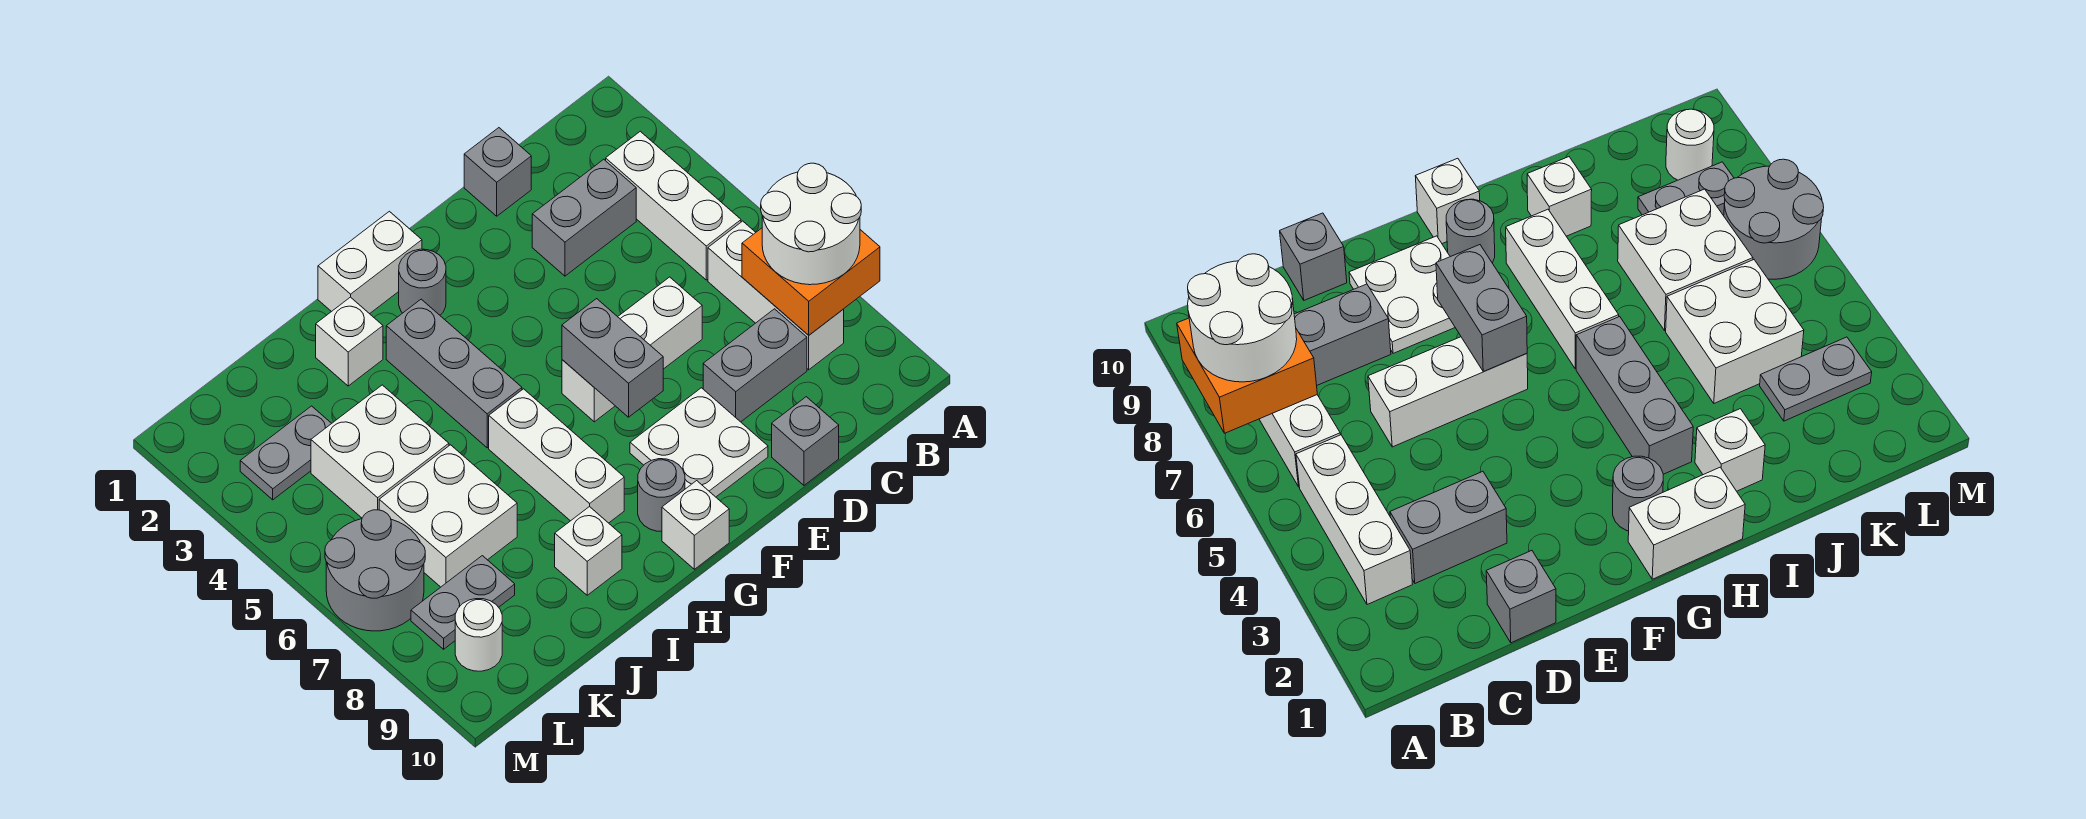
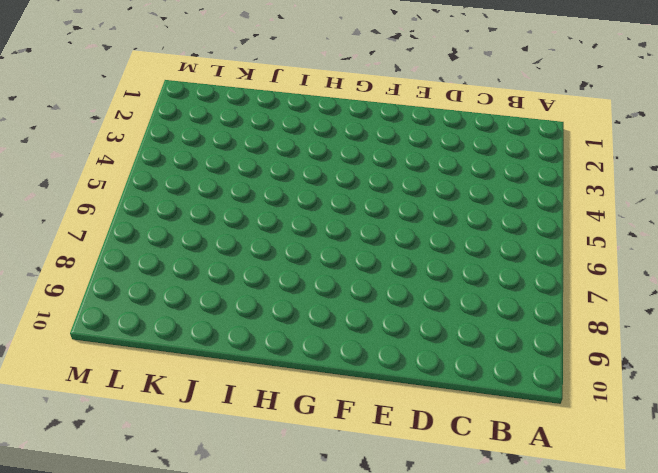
none -> white brick B3:B5 level 1
none -> white brick B6:B8 level 1
none -> grey brick C3:D3 level 1

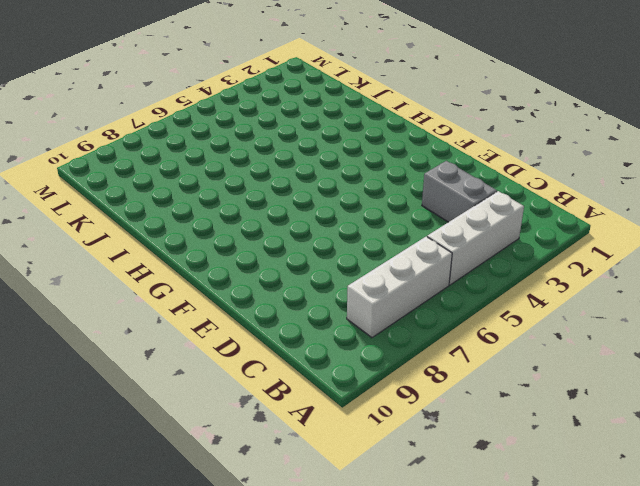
none -> grey brick C8:D8 level 1
none -> grey brick D1 level 1
none -> white brick D6:F6 level 1

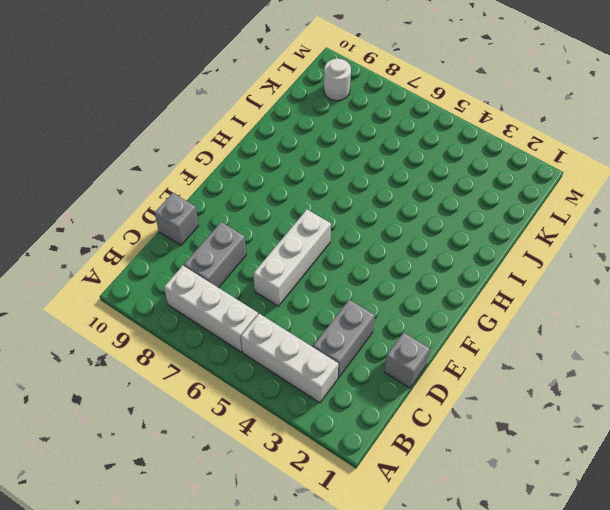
none -> white plate E8:F9 level 1
none -> white brick G1:H1 level 1
none -> grey round brick G2 level 1

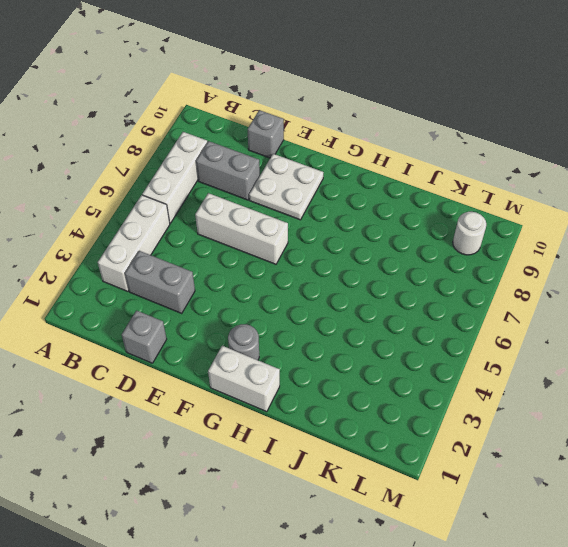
none -> grey round brick G9 level 1
none -> white brick G10 level 1
none -> grey brick H3:H5 level 1

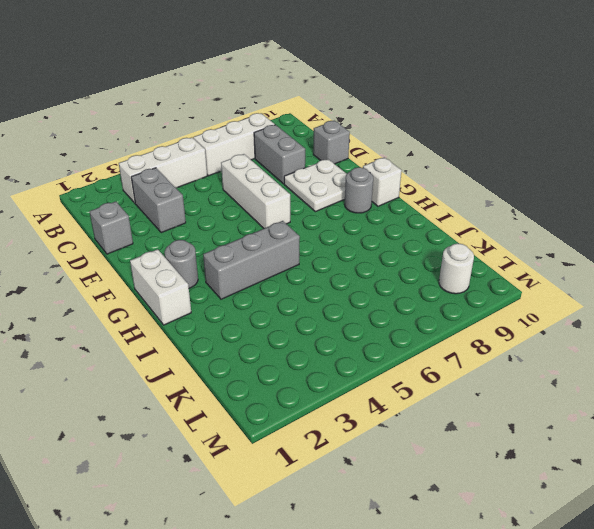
none -> white brick H6:H8 level 1
none -> white brick I2 level 1
none -> white brick I9 level 1

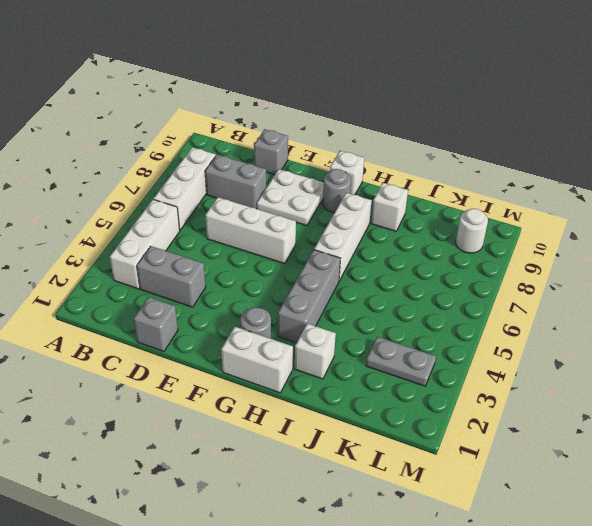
none -> white brick J4:K5 level 1
none -> white brick J6:K7 level 1
none -> grey plate K8:L8 level 1

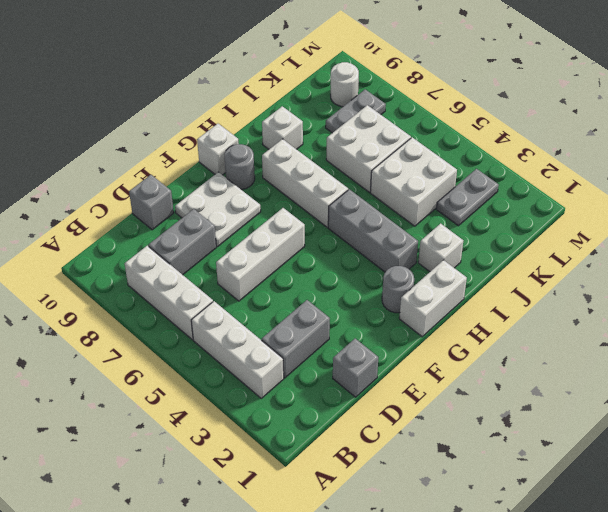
none -> grey round brick L6:M7 level 1
none -> orange brick A7:B8 level 2
none -> grey brick F6:F7 level 2

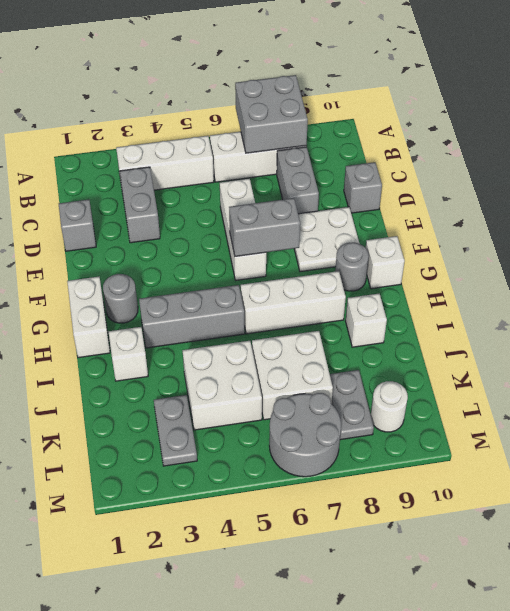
grey brick A7:B8 level 2 -> orange brick A7:B8 level 2
none -> white round brick A7:B8 level 3

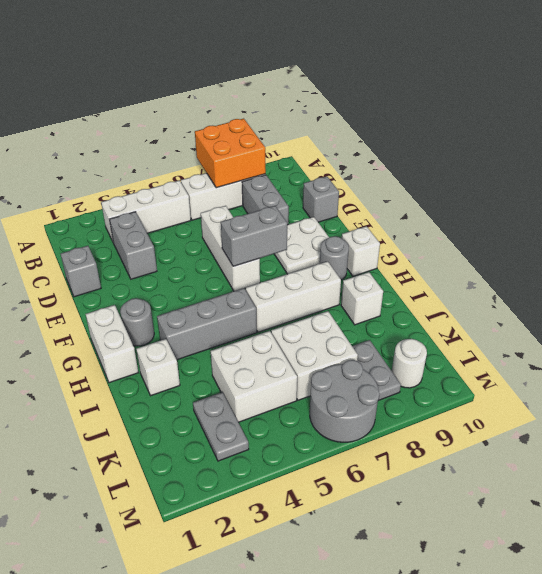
none -> white round brick A7:B8 level 3

